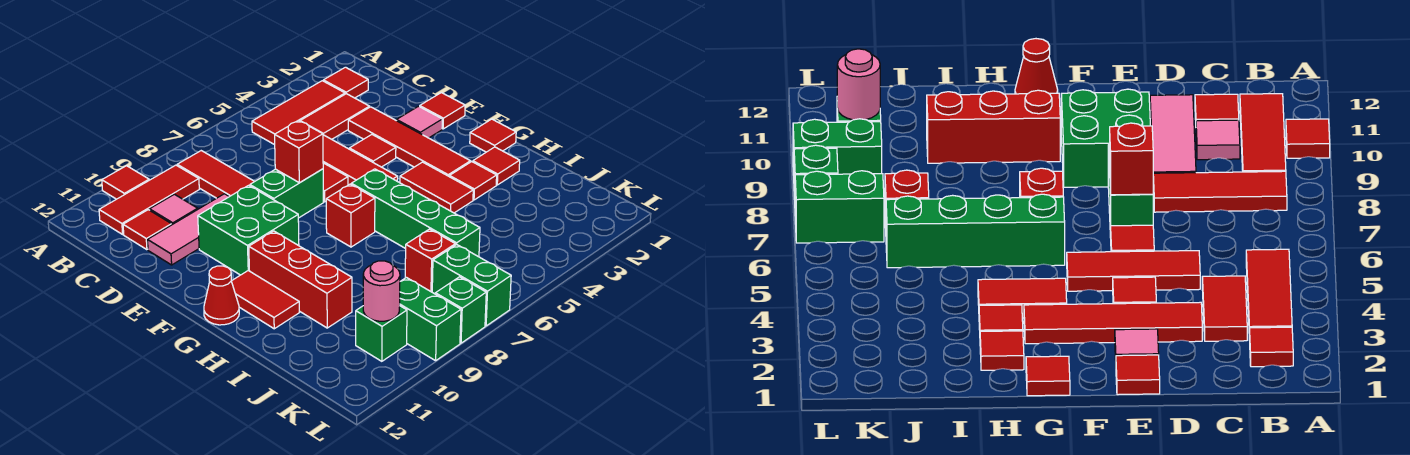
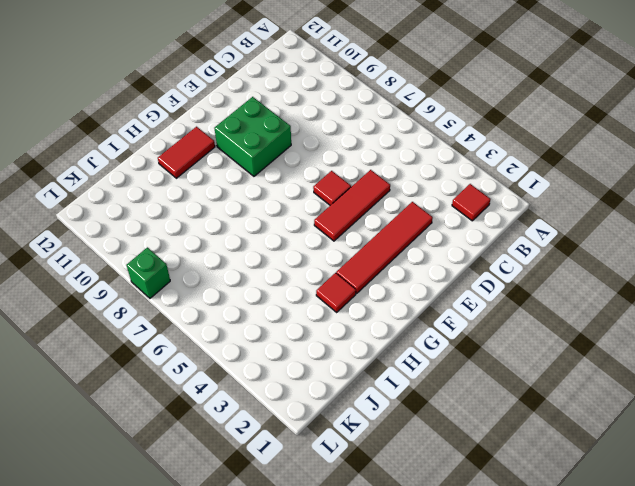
none -> red tile A10 level 1
none -> red tile B3:B5 level 1
none -> red tile B8:D8 level 1
none -> red tile B9:B11 level 1

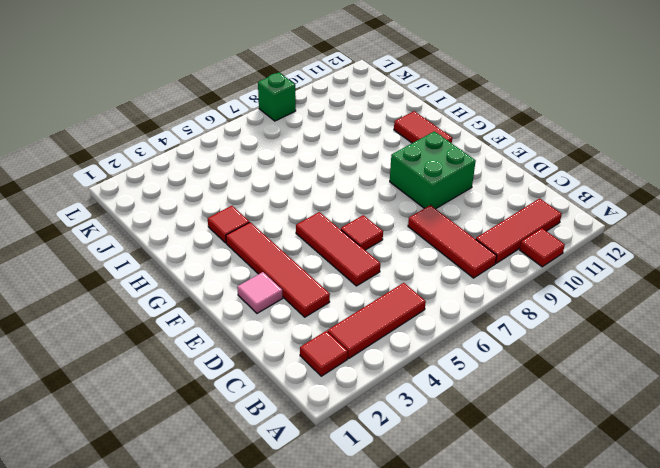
none -> red tile C3:C4 level 1
none -> pink tile C10 level 1
none -> red tile C11 level 1
none -> pink tile D9:D11 level 1

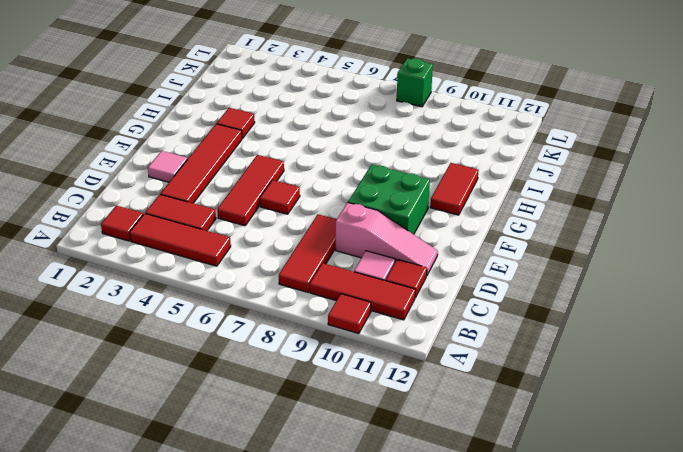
pink slope D9:D11 level 1 top 9 -> pink tile D9:D11 level 1
none -> red tile E1 level 1
none -> red tile E4 level 1
none -> green brick E7:E8 level 1
none -> red tile G1 level 1

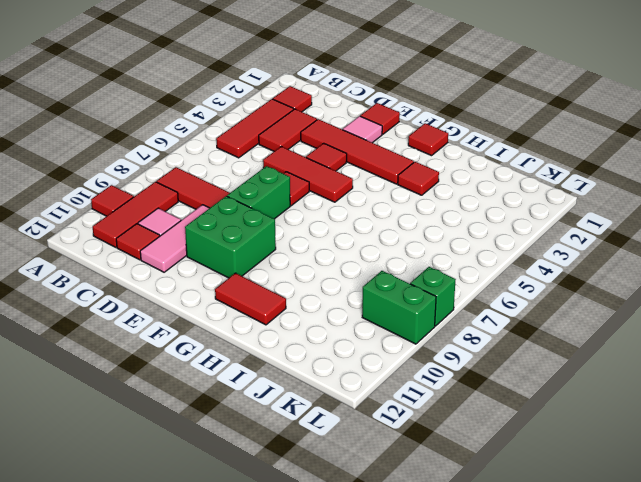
none -> red tile G4:H4 level 1
none -> green brick G6:J6 level 1
none -> red brick G7 level 1
none -> red brick G10:I10 level 1

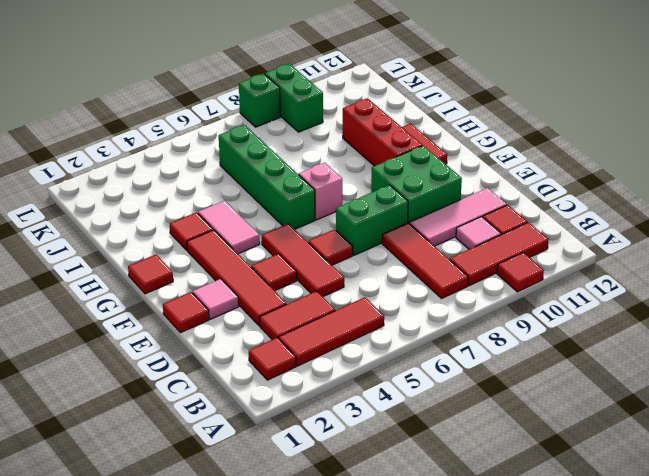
pink tile G4:H4 level 1 -> red tile G4:H4 level 1
pink brick G7 level 1 -> red brick G7 level 1
none -> red cone G12 level 1
none -> red tile H2 level 1
none -> red brick J7 level 1
none -> green brick K7:L7 level 1

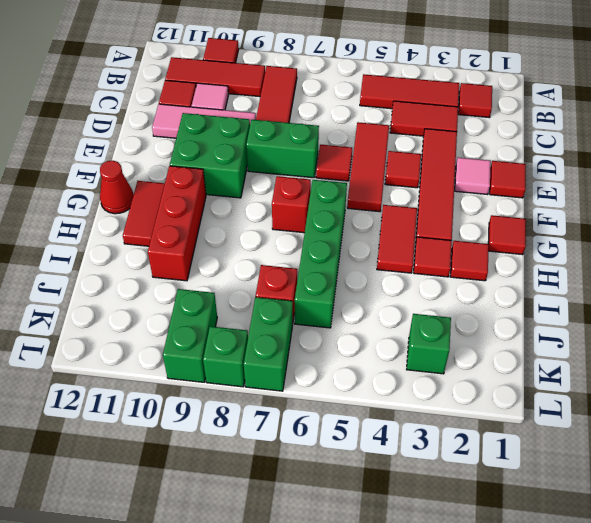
green brick K3 level 1 -> green brick K10 level 1
none -> red brick E7 level 2
none -> pink round brick K10 level 2

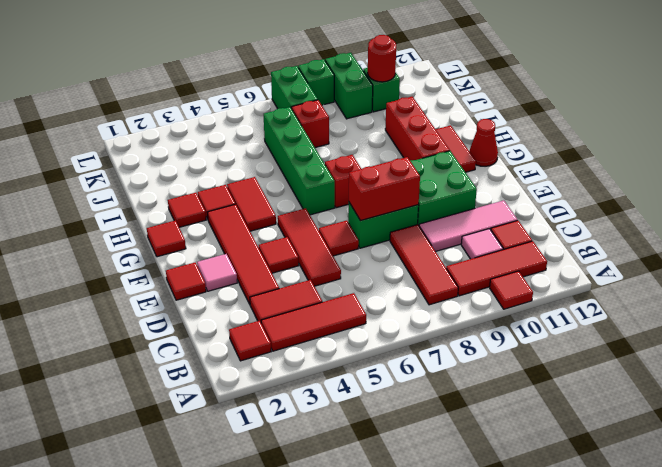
red brick E7:E8 level 2 -> red brick E7 level 2
red round brick K10 level 2 -> pink round brick K10 level 2

